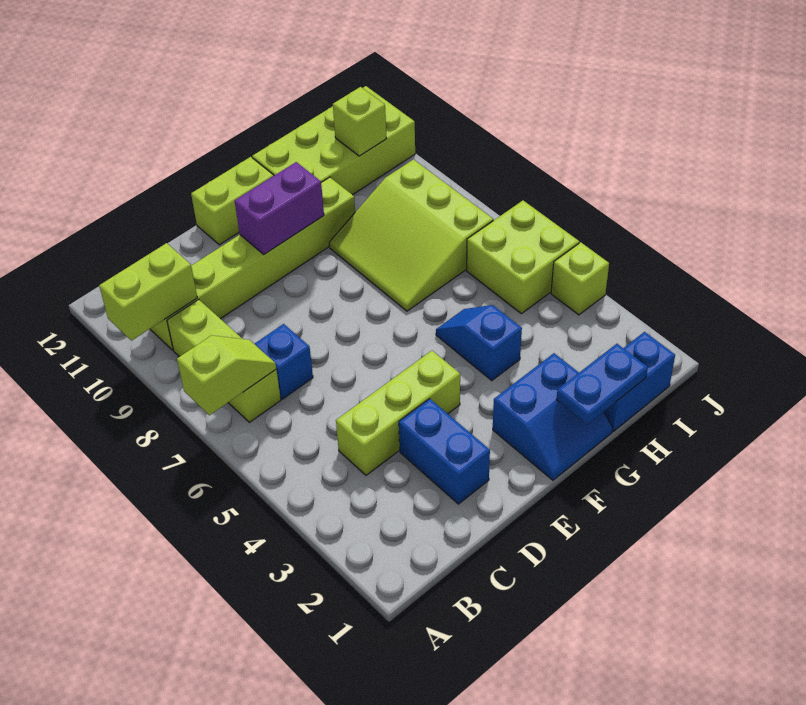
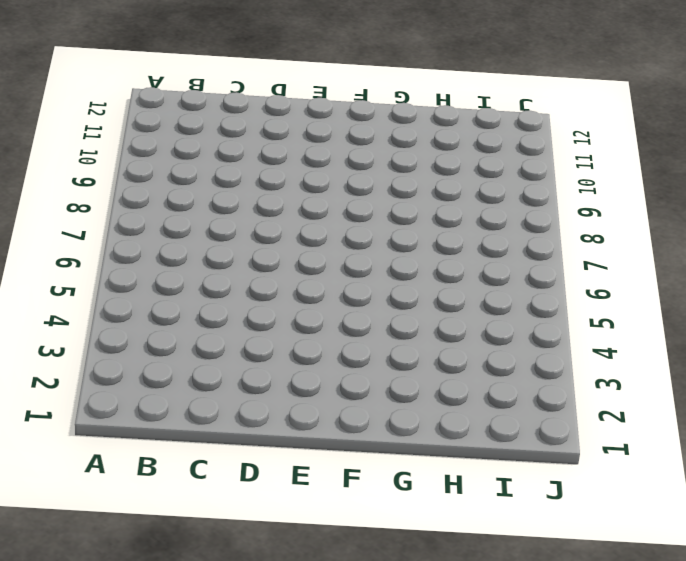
none -> lime brick B7:B9 level 1
none -> lime brick B10:G10 level 1
none -> lime brick C4:E4 level 1

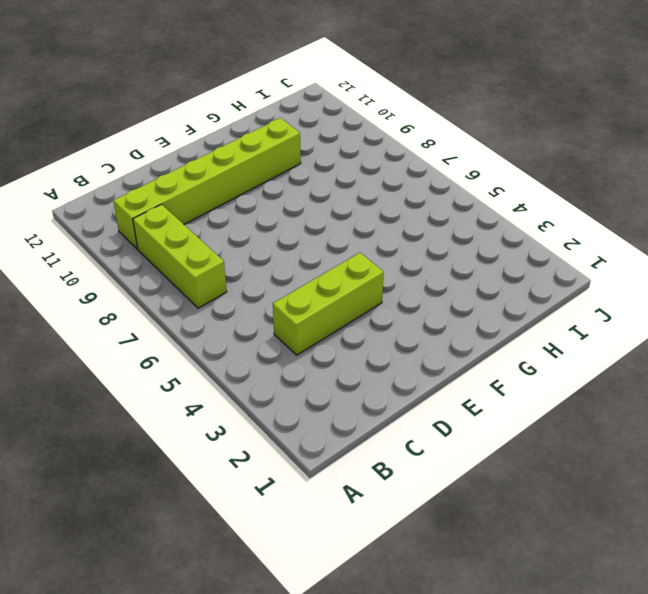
none -> blue brick C7 level 1
none -> blue brick D2:D3 level 1
none -> lime brick E12:F12 level 1

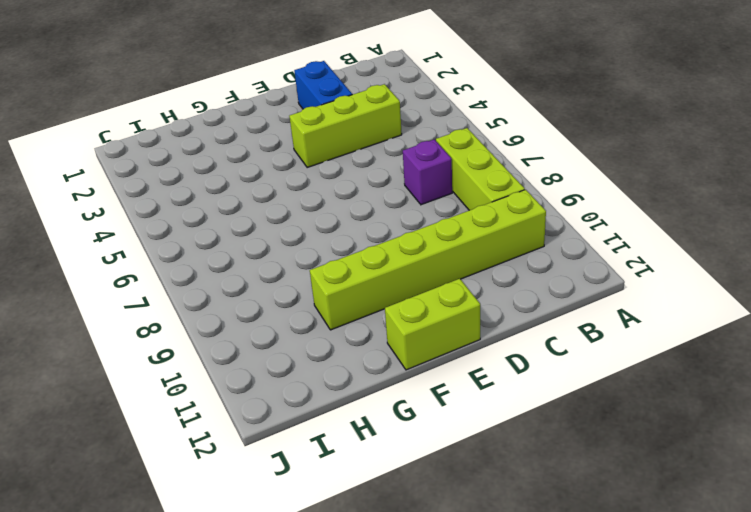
purple brick C7 level 1 -> blue brick C7 level 1
none -> blue slope F1:G2 level 1 top 2
none -> blue slope G4:G5 level 1 top 4
none -> lime slope G7:I9 level 1 top I

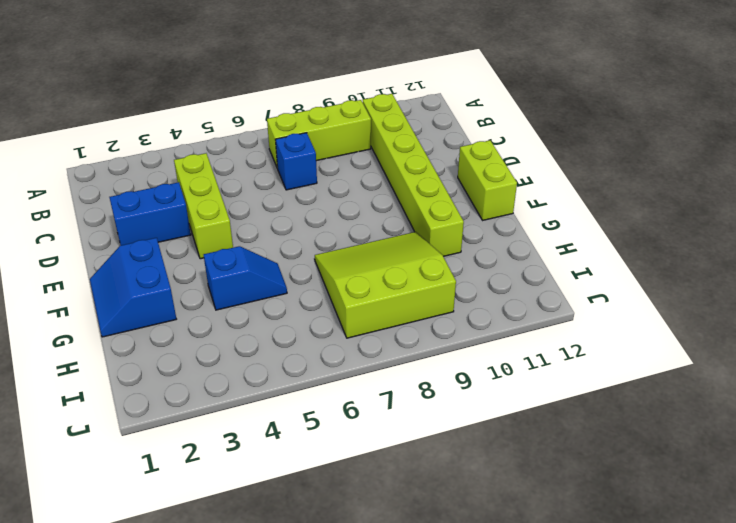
none -> lime brick G11:J12 level 1
none -> blue brick H1:I1 level 1
none -> lime brick I5:J6 level 1

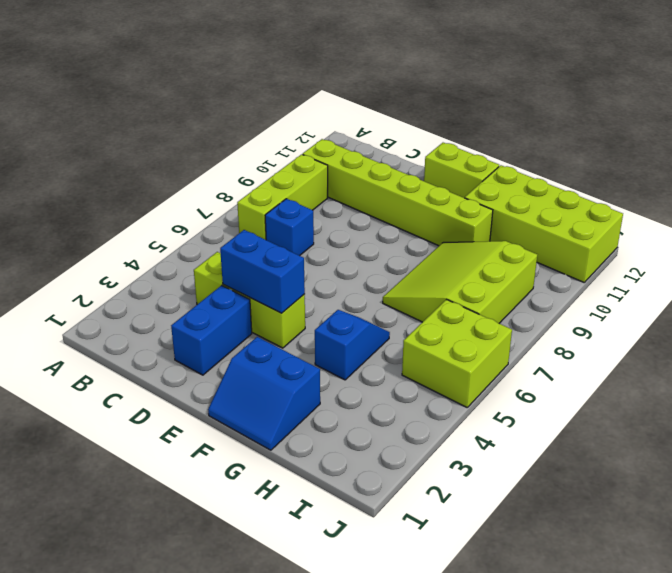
blue brick D4:E4 level 2 -> blue brick H1:I1 level 1
none -> lime brick J4 level 1
none -> lime slope A7:B7 level 2 top A
none -> lime brick A10:B10 level 2

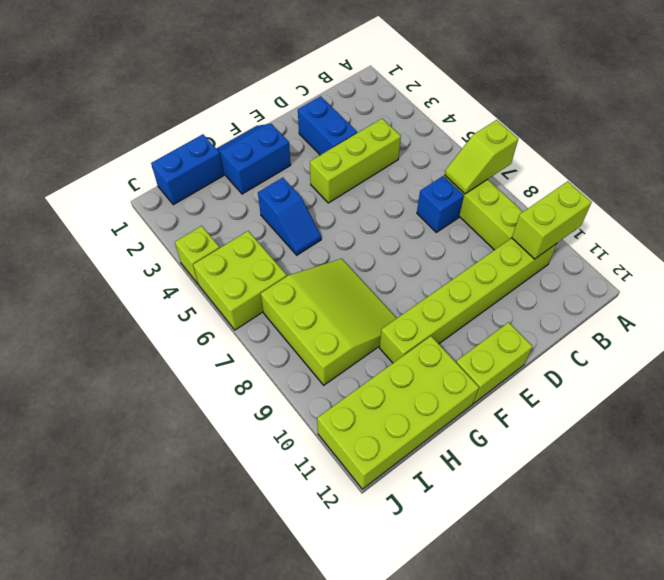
none -> purple brick E10:F10 level 2
none -> blue plate G1:H1 level 2
none -> lime brick I11 level 2

